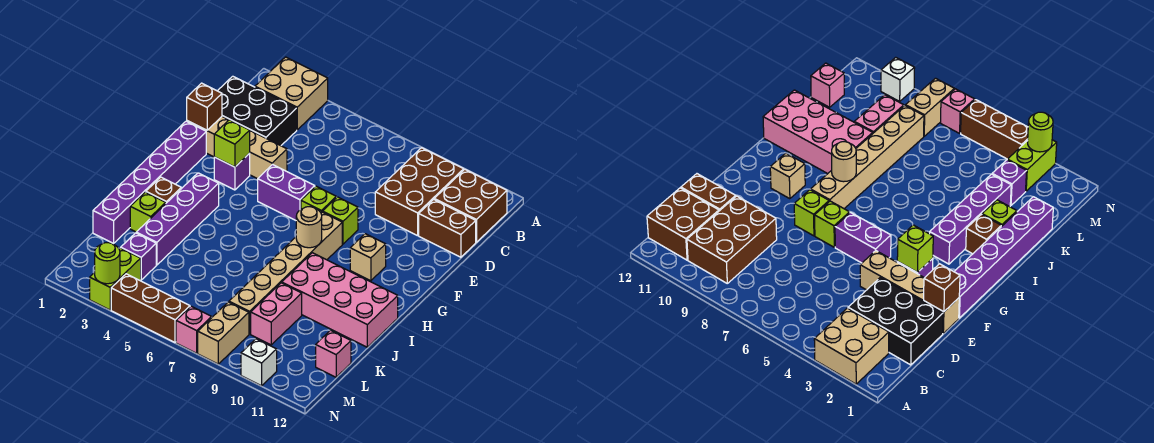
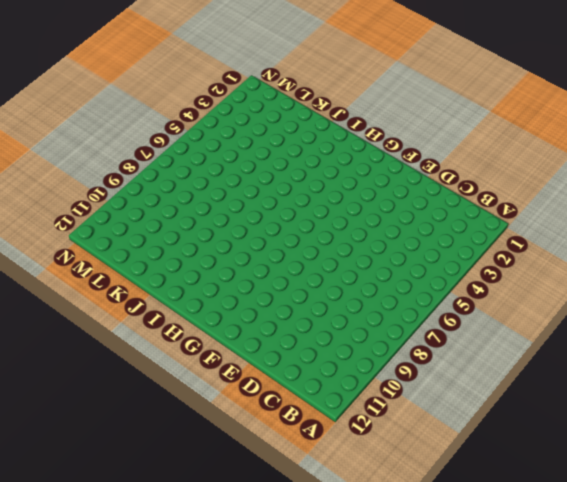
none -> tan brick A2:B3 level 1
none -> brown brick B9:D10 level 1
none -> brown brick B11:C12 level 1

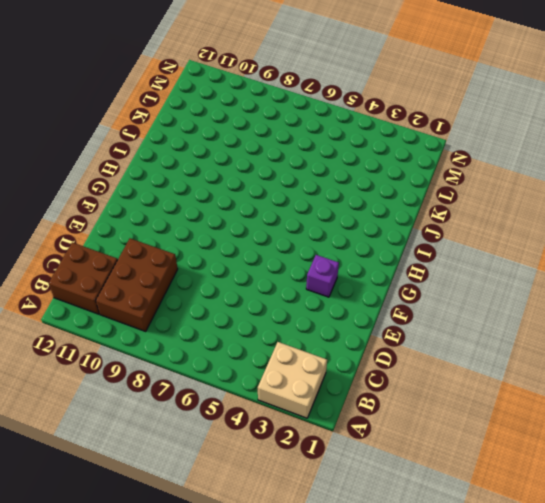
none -> black brick C1:D3 level 1
none -> brown brick D11:D12 level 1
none -> tan brick E1:E4 level 1

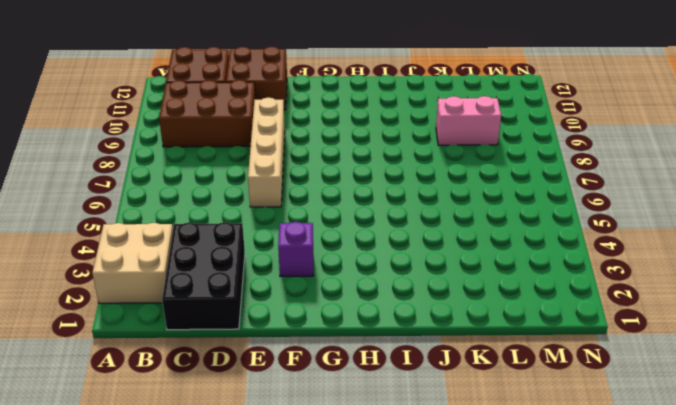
brown brick D11:E12 level 1 -> brown brick D11:D12 level 1
tan brick E6:E9 level 1 -> tan brick E1:E4 level 1
none -> purple brick F1:K1 level 1
none -> purple brick F5:F6 level 1
none -> lime brick F7 level 1

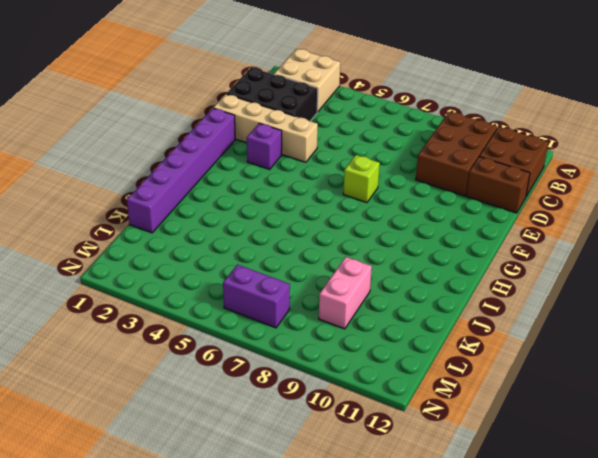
purple brick M6:M7 level 1 -> purple brick F5:F6 level 1
none -> lime brick F8 level 1
none -> tan brick G8:L8 level 1
none -> tan brick G10 level 1

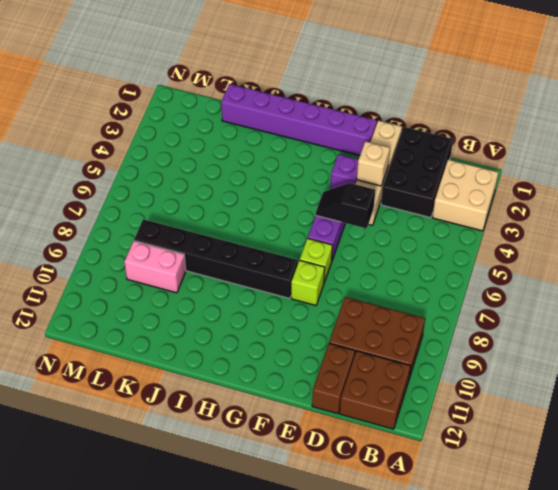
tan brick E3 level 2 -> tan brick G10 level 1
black slope E5:F5 level 2 top E -> none
black brick G8:L8 level 1 -> tan brick G8:L8 level 1
none -> purple brick H3:K3 level 1
none -> brown brick I2 level 1
none -> pink brick I9:J12 level 1

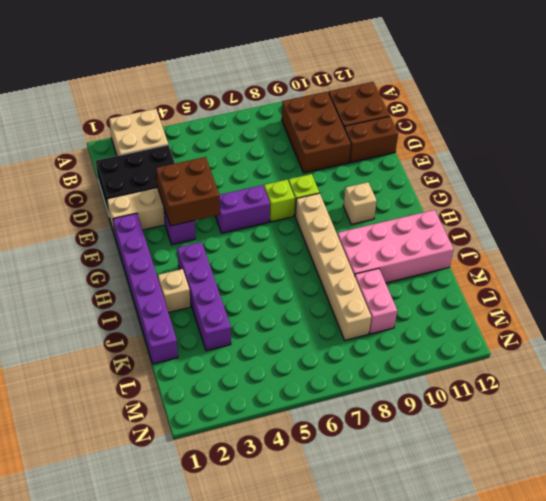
brown brick E3:F4 level 2 -> lime brick F3 level 2
tan brick I2 level 1 -> brown brick I2 level 1
none -> lime brick J2 level 1
none -> purple brick L3 level 1
none -> pink brick L12 level 1

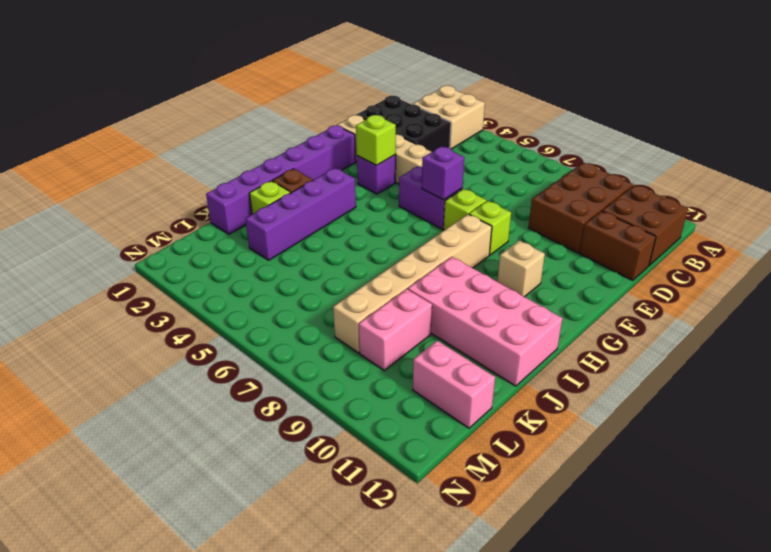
purple brick F6 level 2 -> purple brick L3 level 1
pink brick L11:L12 level 1 -> pink brick L12 level 1
none -> lime brick M3:N3 level 1
none -> tan brick M8:N8 level 1
none -> brown brick N4:N6 level 1

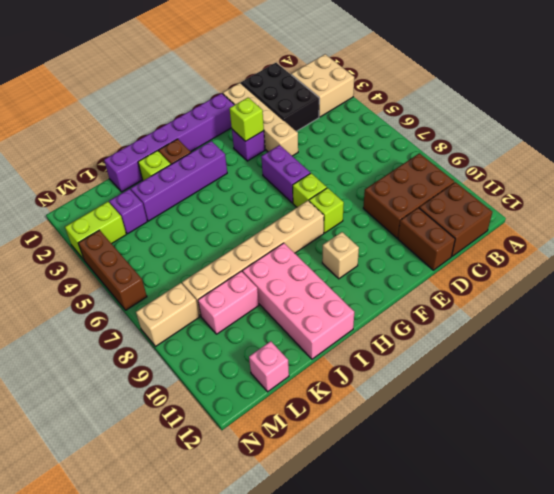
none -> pink brick N7 level 1
none -> white brick N10 level 1
none -> brown brick E1 level 2

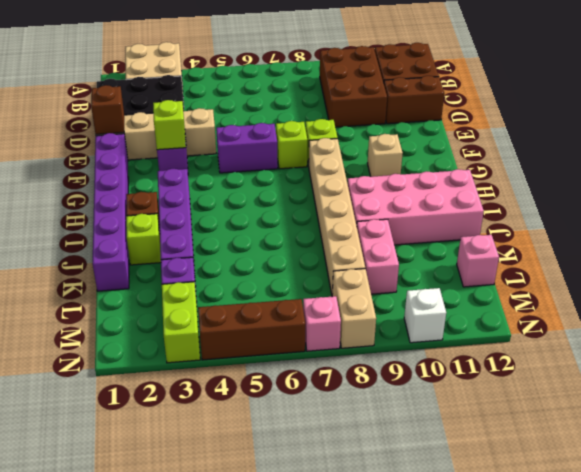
none -> tan round brick H8 level 2
none -> lime round brick N3 level 2

